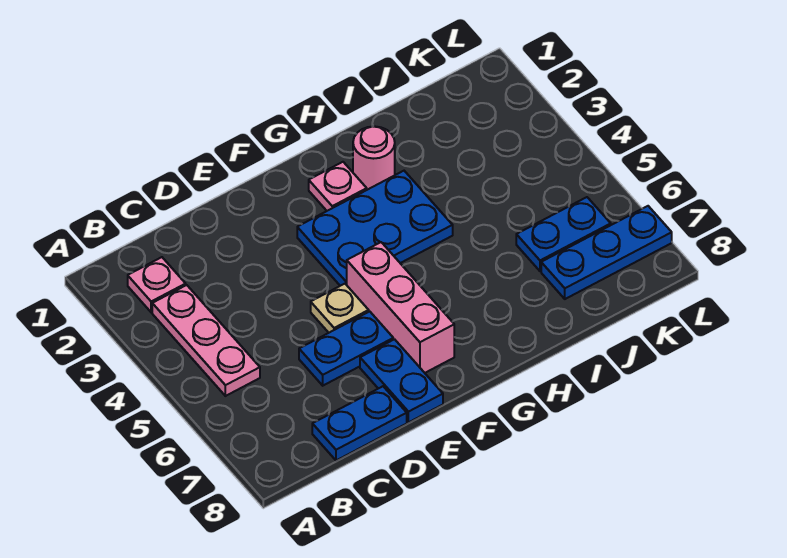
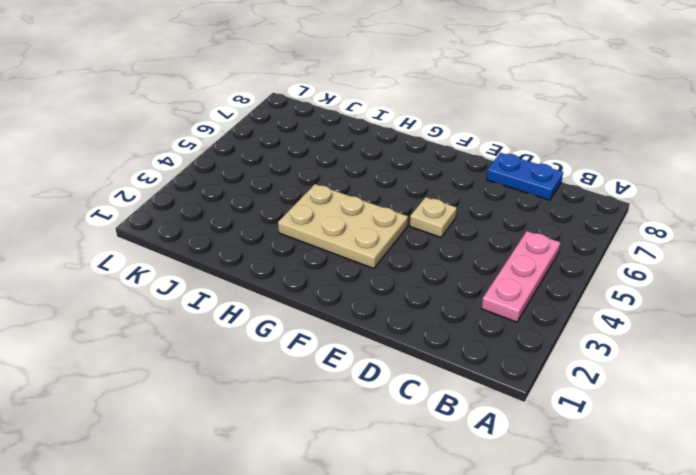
tan plate F3:H4 level 1 -> blue plate F3:H4 level 1
none -> pink plate B2 level 1
none -> blue plate D6:E6 level 1
none -> blue plate E7:E8 level 1

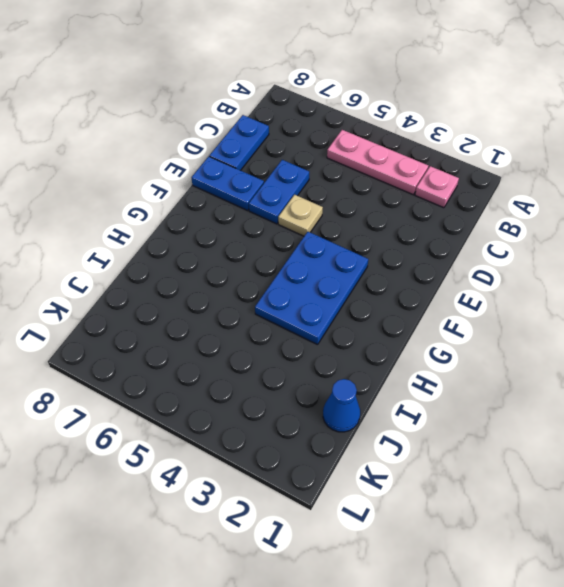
blue cone J1 level 1 -> none
none -> pink brick F5:F7 level 1
none -> pink plate G2 level 1
none -> pink round brick H2 level 1

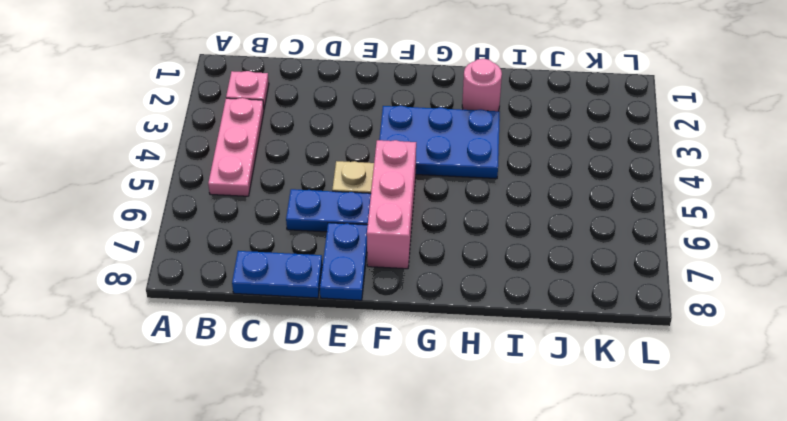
none -> pink plate G2 level 1
none -> blue plate J6:K6 level 1
none -> blue plate J7:L7 level 1

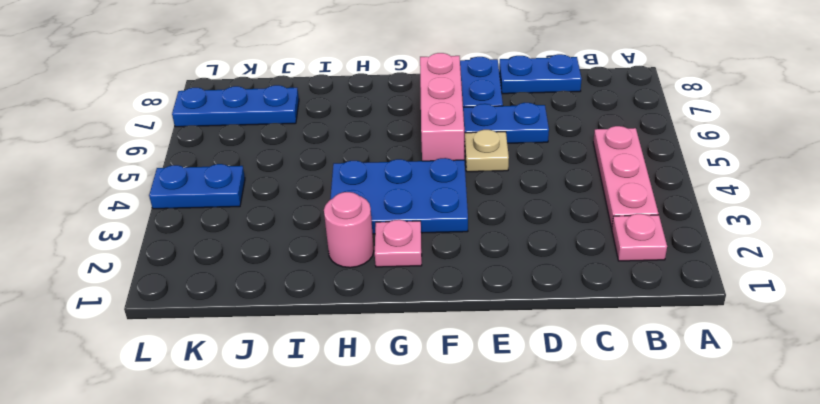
blue plate K4:L4 level 1 -> blue plate J6:K6 level 1

